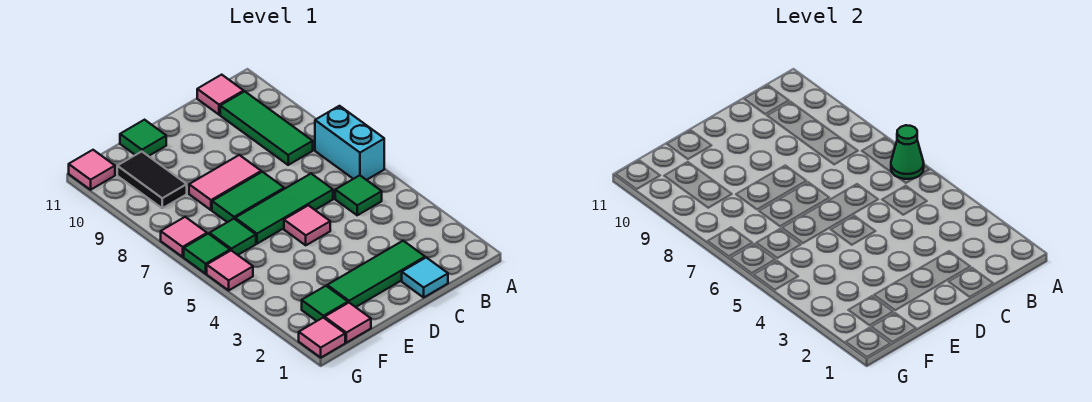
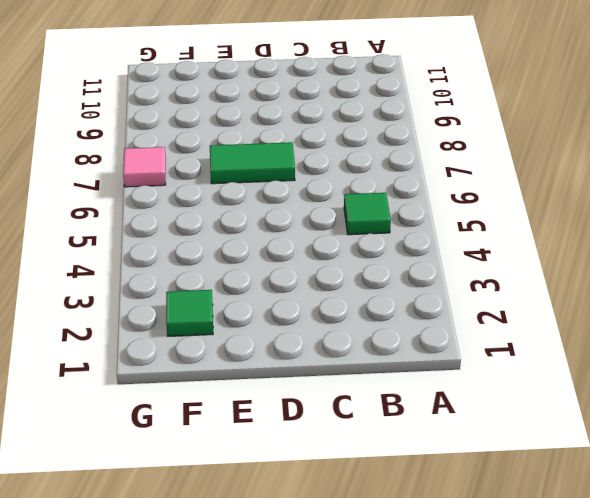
none -> cyan brick A6:A7 level 1
none -> green tile B8:B10 level 1
none -> pink tile B11 level 1

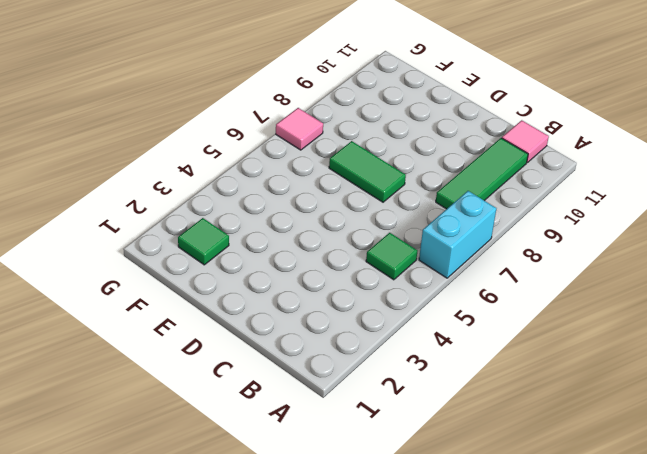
none -> cyan tile C1 level 1
none -> green tile C2:E2 level 1
none -> green tile C6:E6 level 1

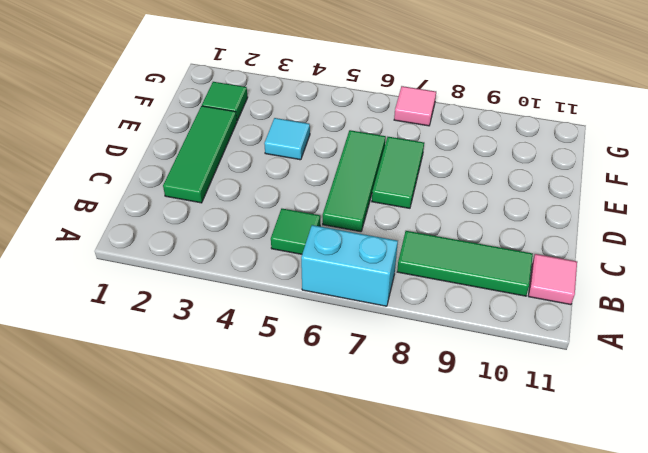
cyan tile E4 level 1 -> cyan tile C1 level 1
none -> pink tile D5 level 1
none -> pink tile D8:E8 level 1
none -> green tile E11 level 1

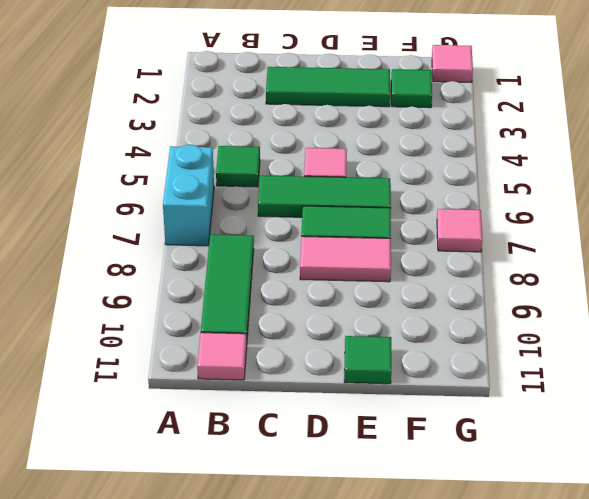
none -> cyan tile C1 level 1
none -> pink tile F1 level 1
none -> green tile F6 level 1

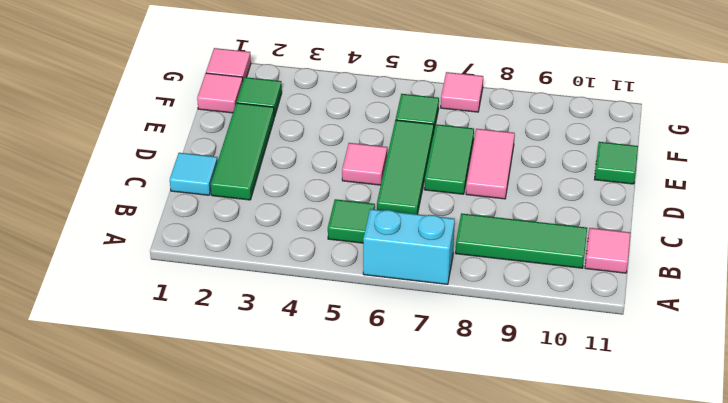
none -> black tile F9:F10 level 1
none -> pink tile G5 level 1
none -> green tile G6 level 1

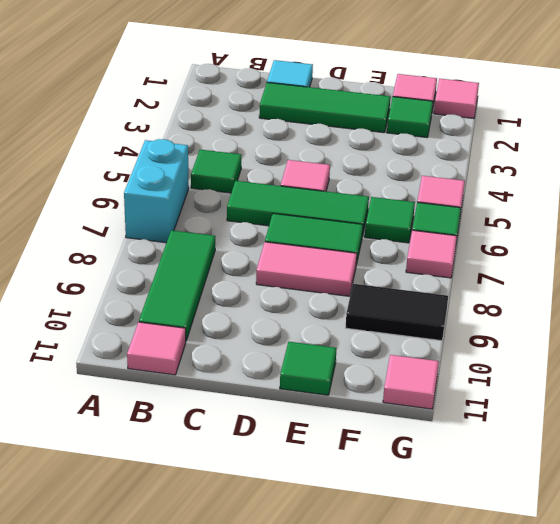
black tile F9:G9 level 1 -> black tile F9:F10 level 1
none -> green cone A6 level 2

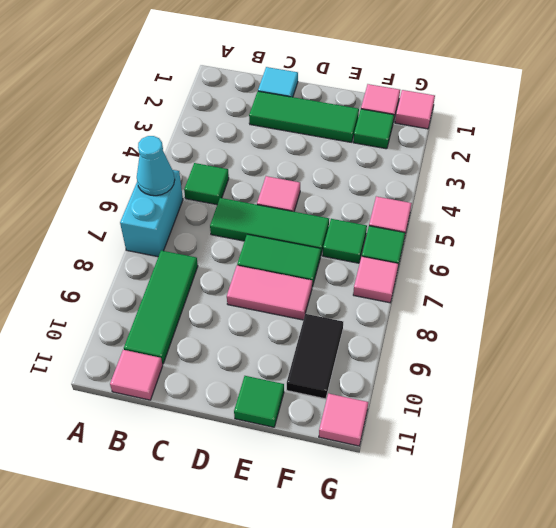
cyan cone A6 level 2 -> green cone A6 level 2

